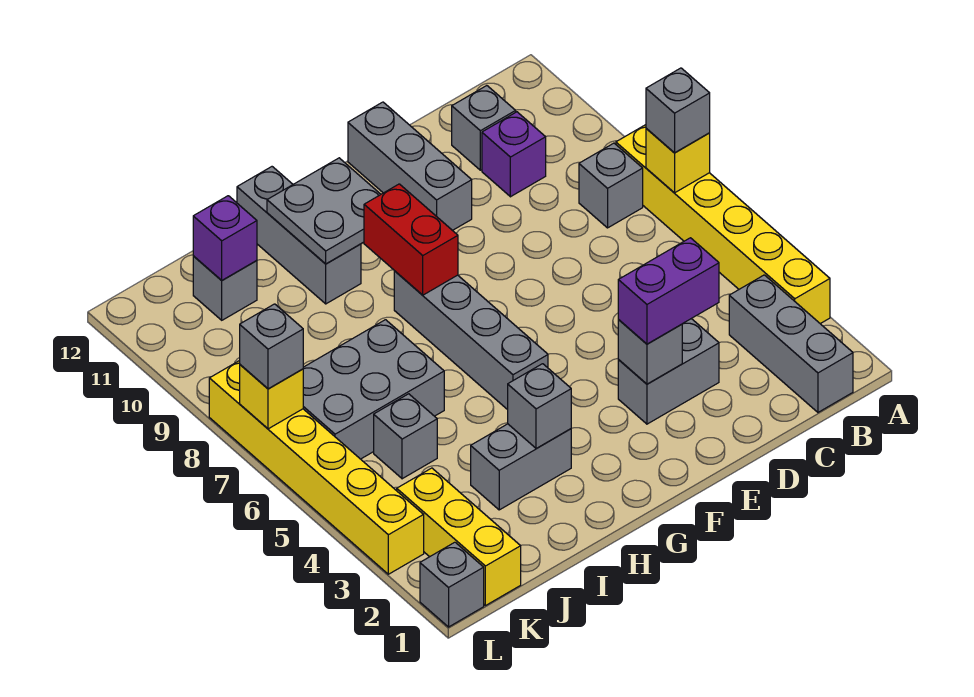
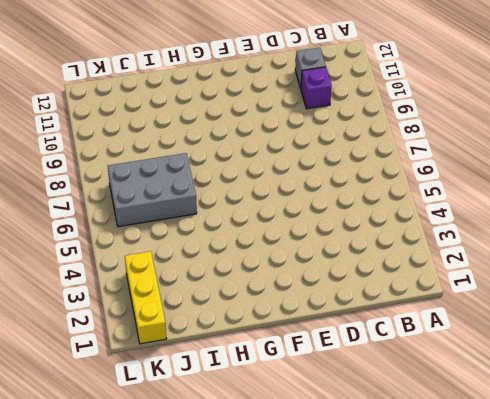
none -> yellow brick A3:A8 level 1
none -> grey brick B1:B3 level 1
none -> grey brick B8 level 1

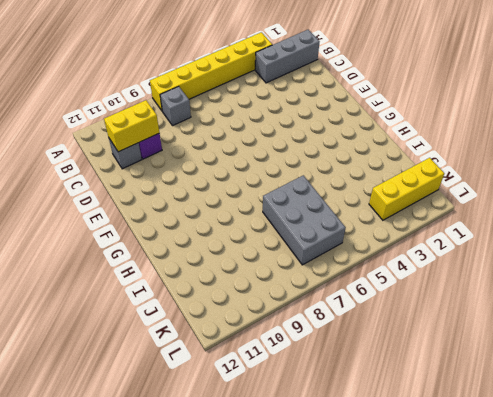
yellow brick C10:C11 level 2 -> none
none -> grey brick D3:E3 level 1
none -> grey brick E10:E12 level 1
none -> grey brick G5:G8 level 1

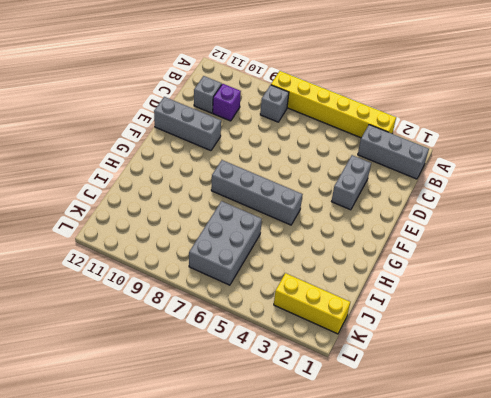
none -> grey brick H3:I3 level 1
none -> grey brick H10:H12 level 1
none -> grey brick J5 level 1

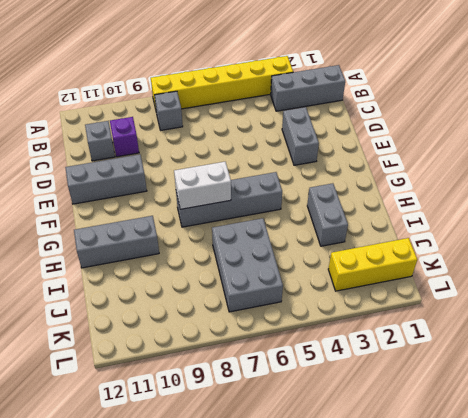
white brick G7:G8 level 2 -> red brick G8:G9 level 2
none -> grey brick J5 level 1
none -> grey brick J11 level 1
none -> grey brick L1 level 1

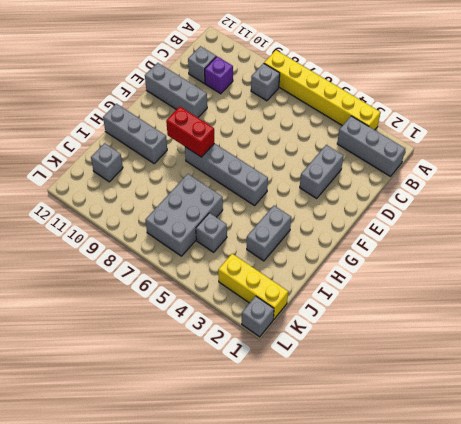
none -> yellow brick L3:L8 level 1
none -> yellow brick A7 level 2
none -> grey brick E3 level 2

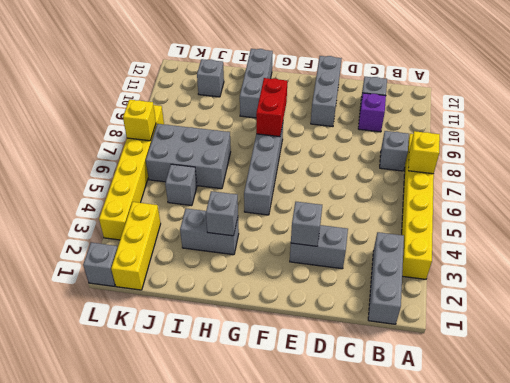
none -> grey plate G10:H11 level 2
none -> purple brick J11 level 2
none -> grey brick A7 level 3

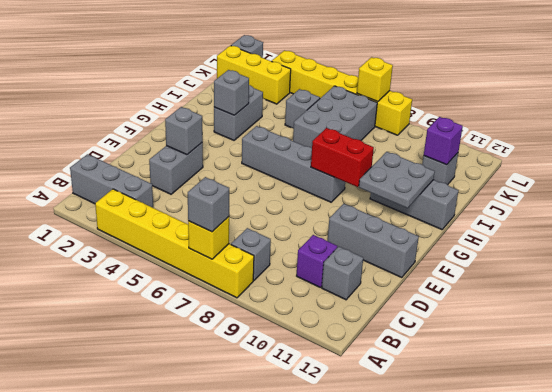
none -> purple brick D3:E3 level 3
none -> grey brick L7 level 3

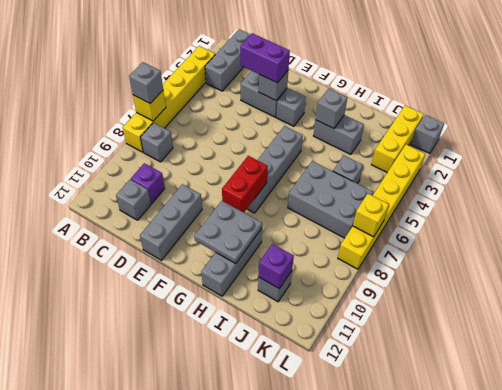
grey brick F3 level 1 -> grey brick L7 level 3

